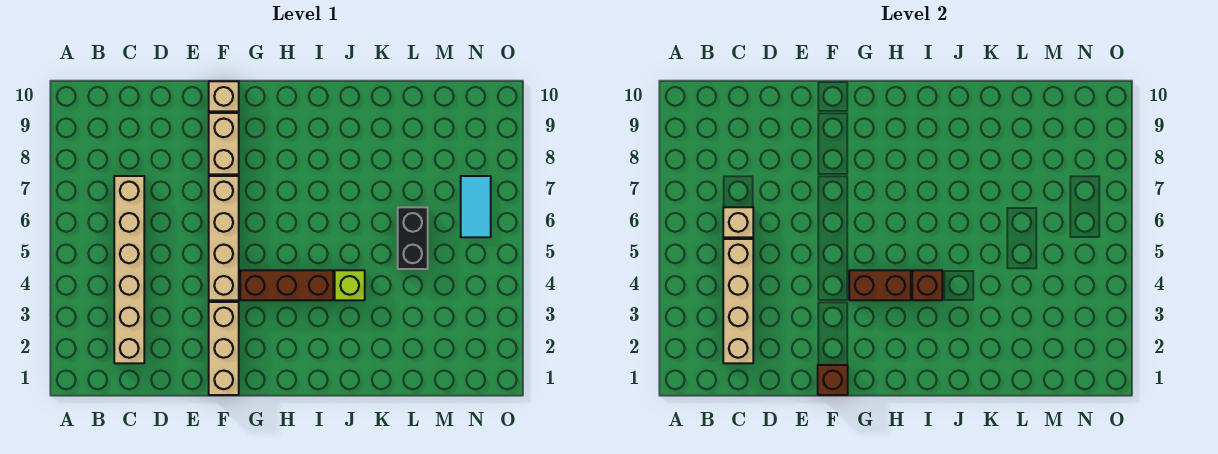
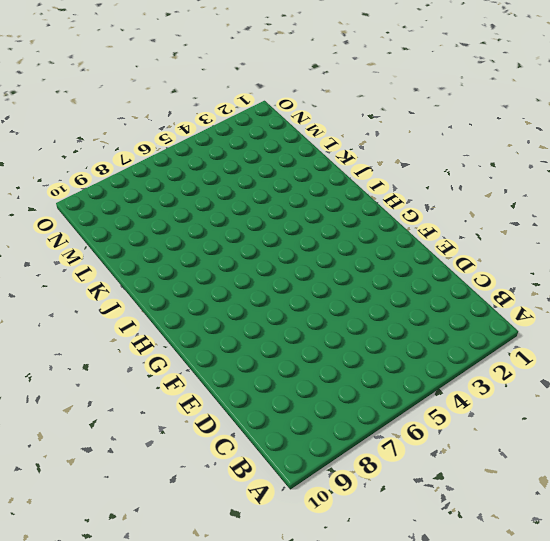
none -> tan brick C2:C7 level 1
none -> tan brick F1:F3 level 1
none -> tan brick F4:F7 level 1

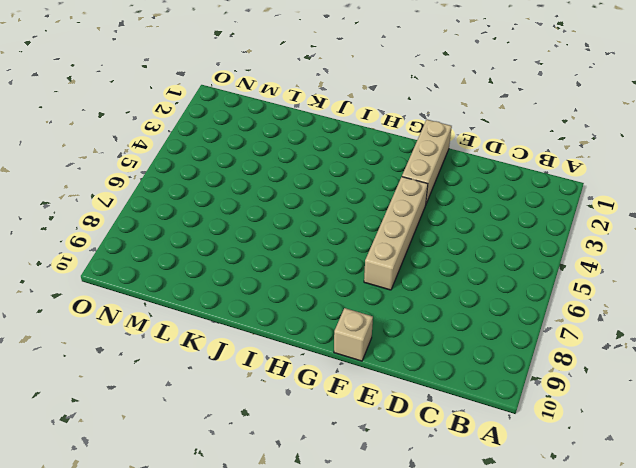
none -> tan brick C2:C7 level 1
none -> tan brick F8:F9 level 1
none -> brown brick G4:I4 level 1

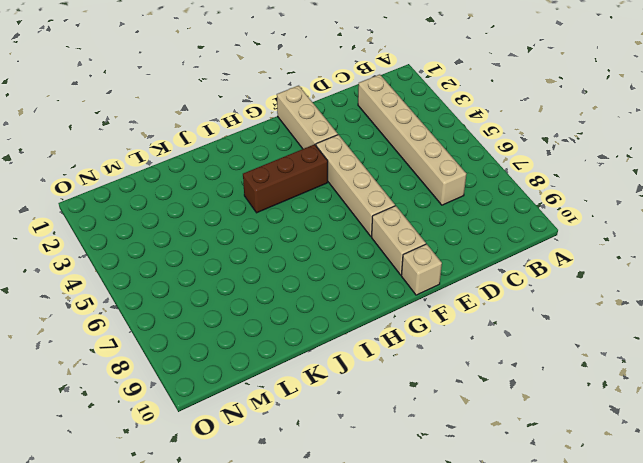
none -> lime brick J4 level 1
none -> black brick L5:L6 level 1
none -> cyan tile N6:N7 level 1

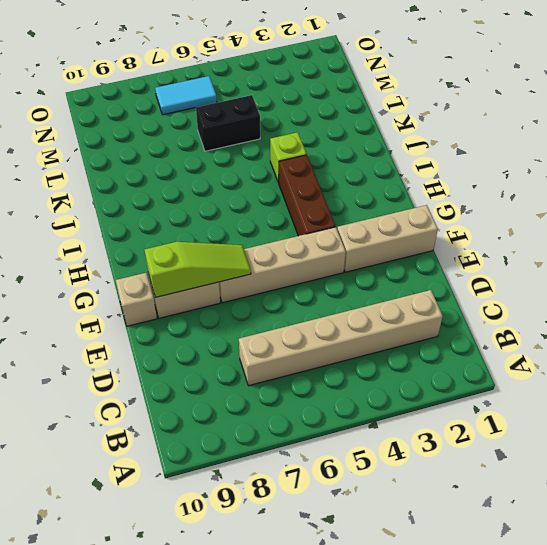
lime slope F7:F9 level 2 top 9 -> none
none -> tan brick C2:C5 level 2
none -> tan brick C6 level 2
none -> brown brick F1 level 2

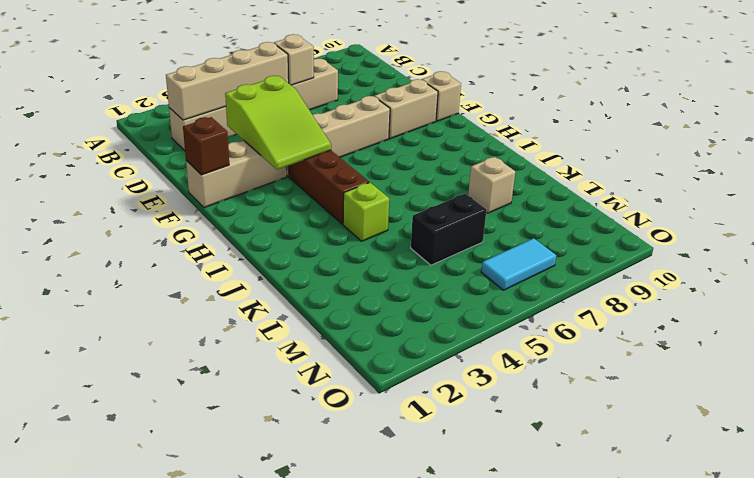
lime slope E3:G4 level 2 top E -> brown brick G4:H4 level 2
tan brick K8 level 1 -> none
none -> brown brick I4 level 2

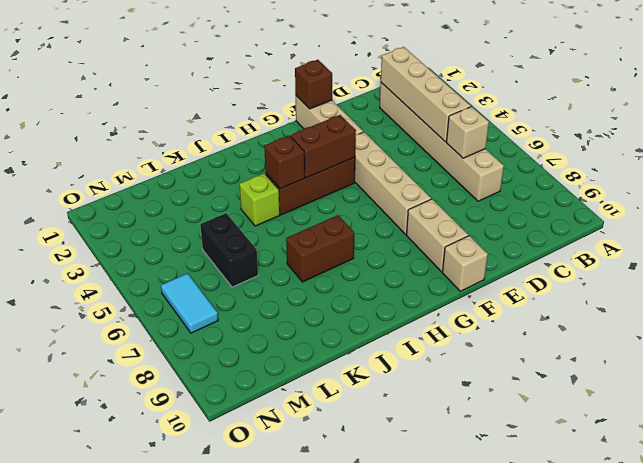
brown brick I7:J7 level 1 -> none

